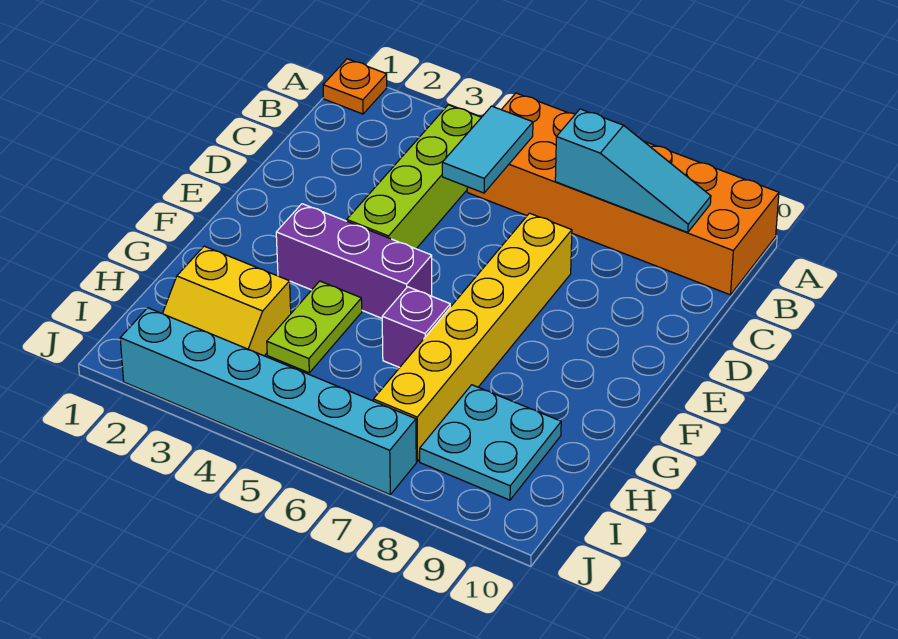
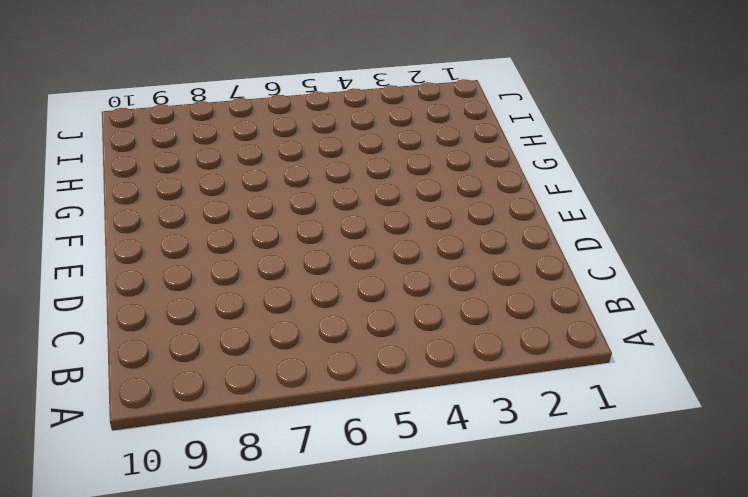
none -> orange plate A1 level 1
none -> orange brick A5:B10 level 1
none -> lime brick B4:E4 level 1

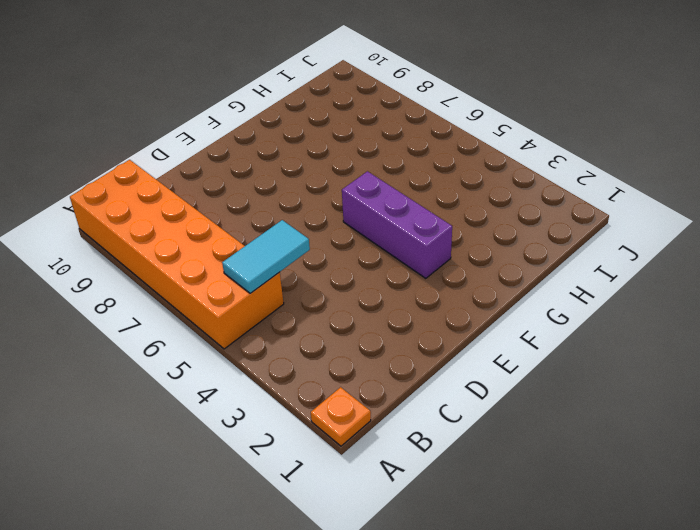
none -> lime brick B4:E4 level 1
none -> yellow brick D7:I7 level 1
none -> lime plate G4:H4 level 1

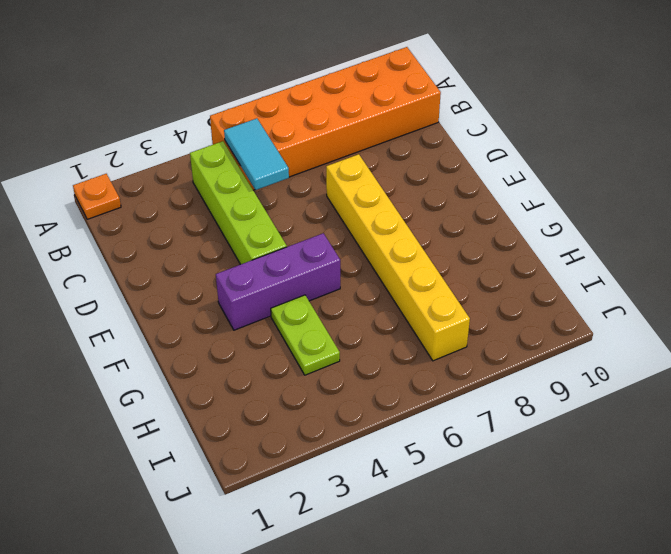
none -> purple brick G6 level 1
none -> yellow slope H2:I3 level 1 top H
none -> cyan plate H8:I9 level 1

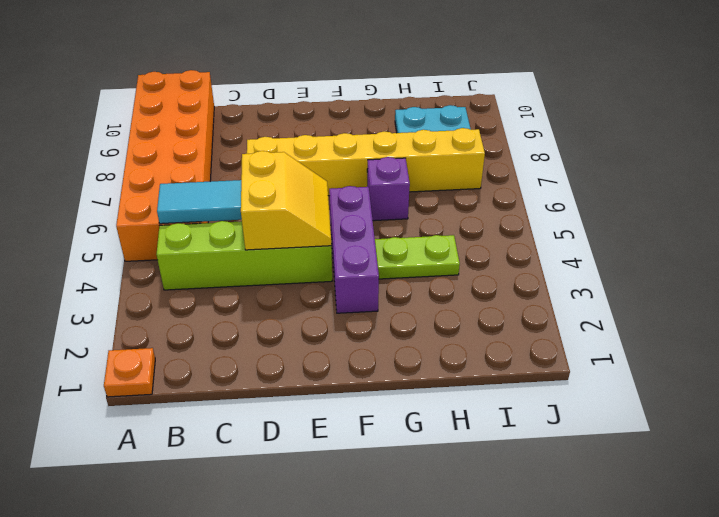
yellow slope D4:E5 level 2 top D -> yellow slope H2:I3 level 1 top H
none -> cyan brick J2:J7 level 1
none -> cyan slope B7:B9 level 2 top 7

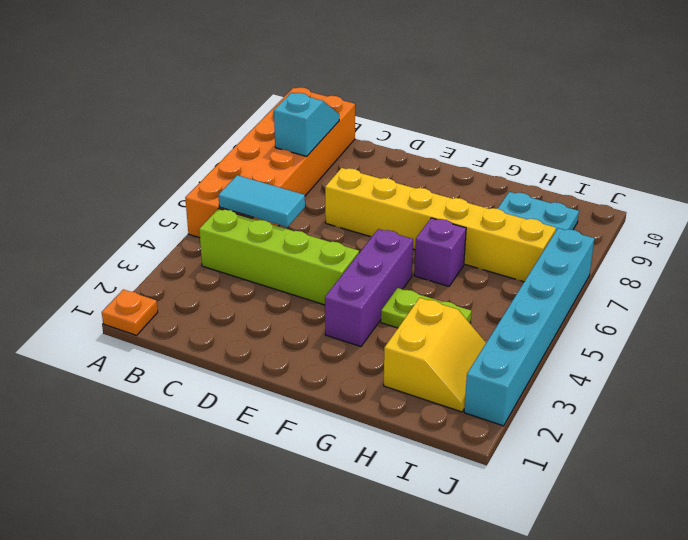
cyan slope B8:B9 level 2 top 8 -> cyan slope B7:B9 level 2 top 7

